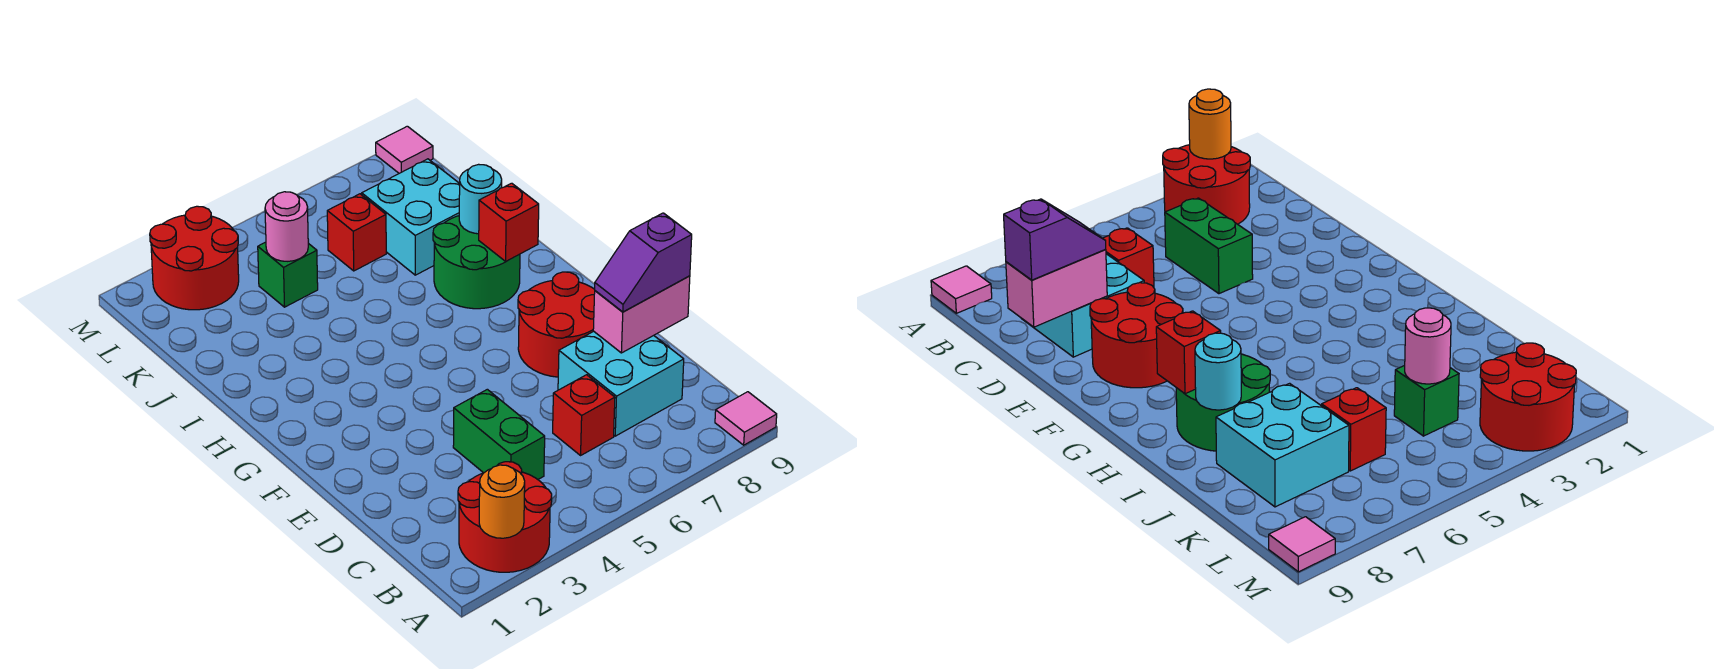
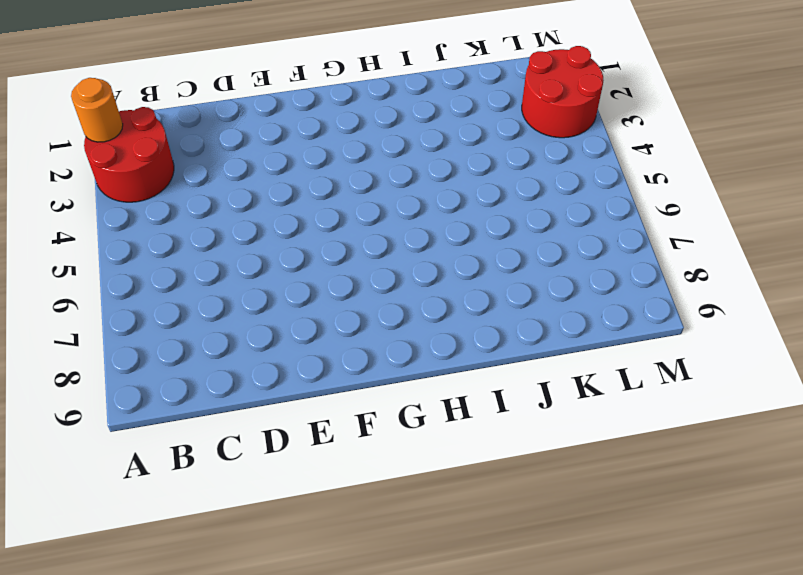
none -> pink tile A9 level 1
none -> green brick C4:D4 level 1
none -> red brick C6 level 1

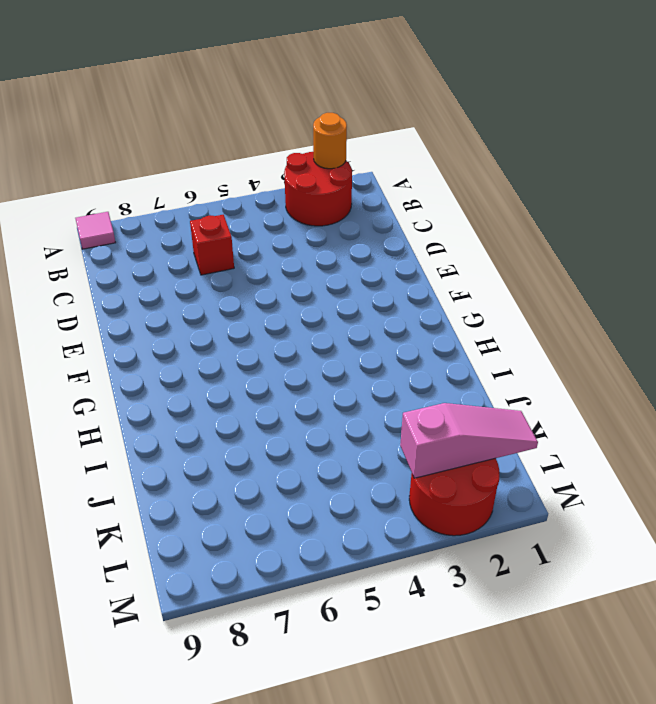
pink slope L1:L3 level 2 top 3 -> none
none -> green brick C4:D4 level 1
none -> cyan brick C7:D8 level 1
none -> red round brick E7:F8 level 1

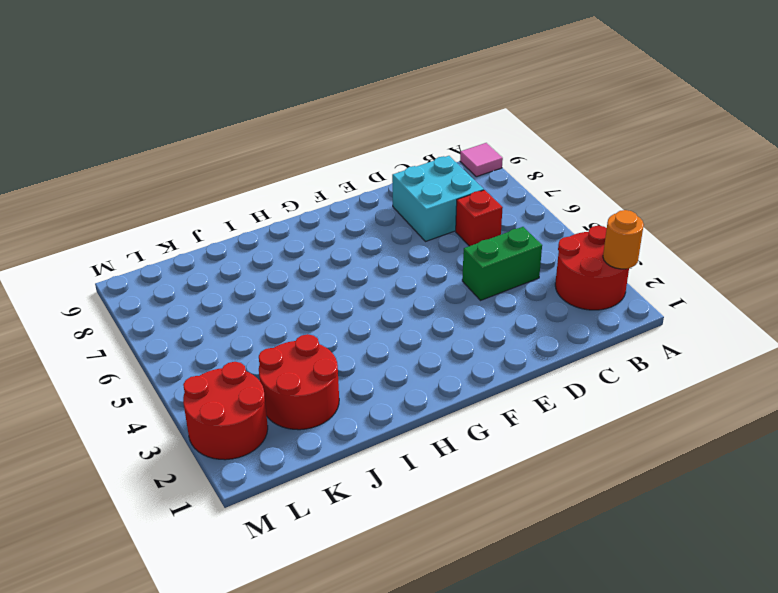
red round brick J2:K3 level 1 -> red round brick E7:F8 level 1
none -> green round brick H7:I8 level 1
none -> cyan brick J7:K8 level 1
none -> green brick K4 level 1

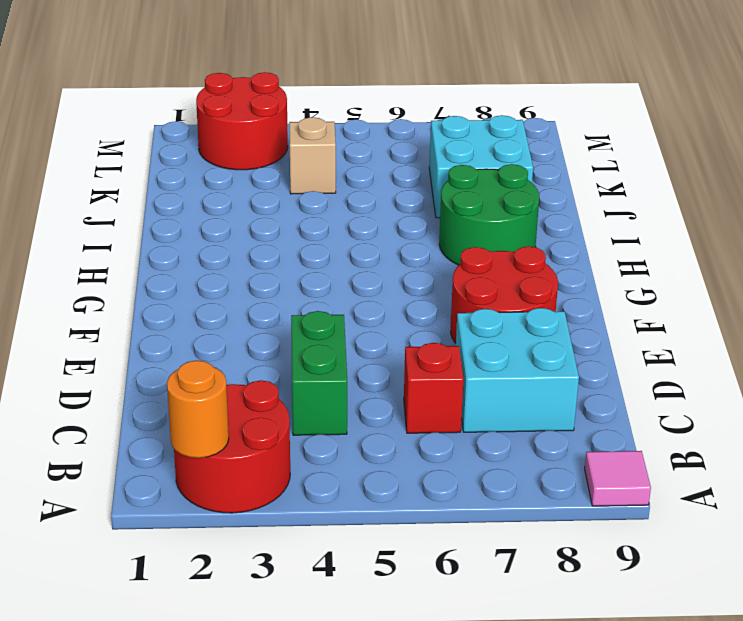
tan brick K4 level 1 -> green brick K4 level 1
none -> red brick K6 level 1
none -> pink tile M9 level 1
none -> pink brick D8:D9 level 2

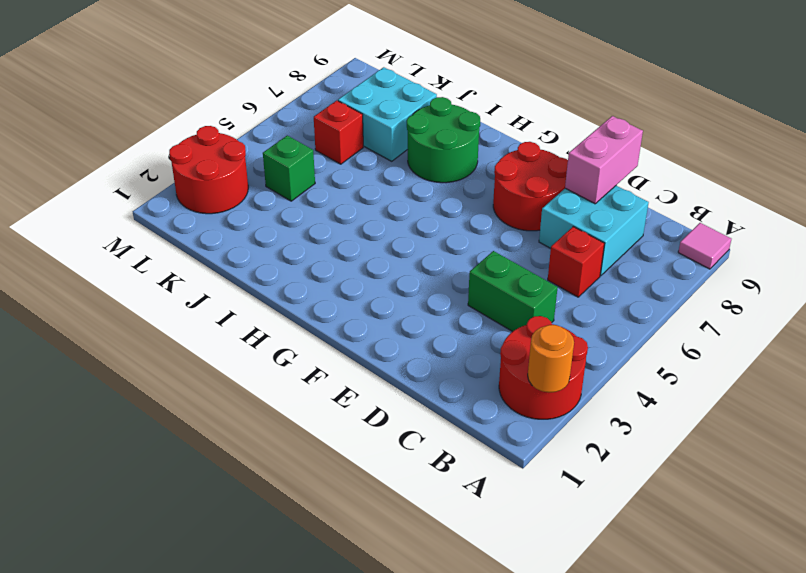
none -> pink tile M9 level 1
none -> red brick H8 level 2
none -> cyan round brick I8 level 2

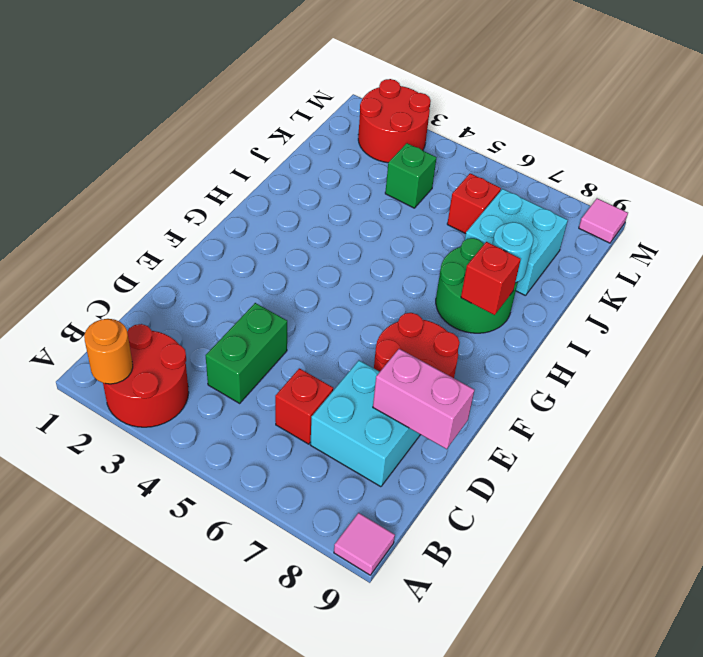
none -> pink round brick K4 level 2
none -> purple slope D8:D9 level 3 top 9

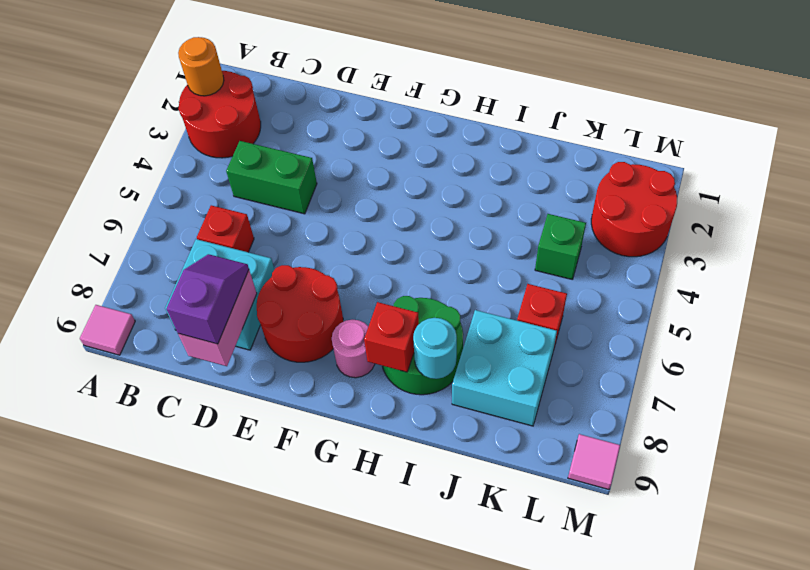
pink round brick G8 level 1 -> pink round brick K4 level 2

